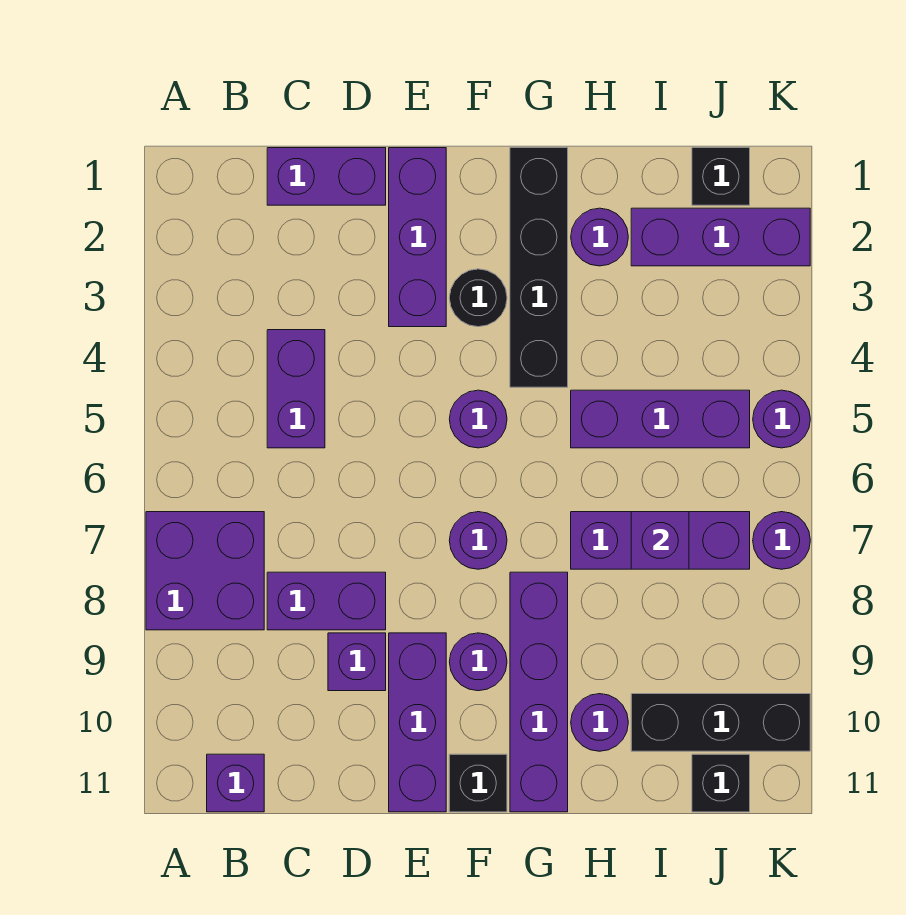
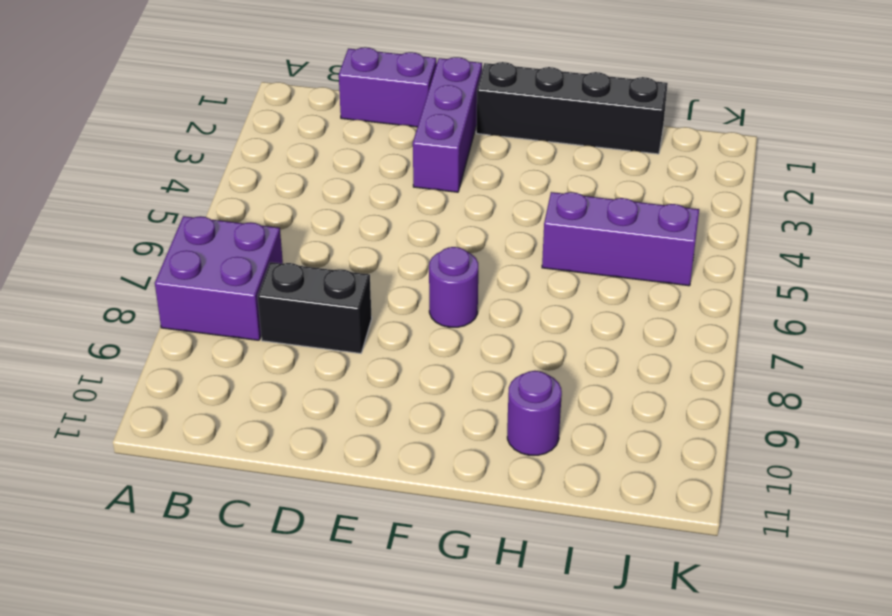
black brick C8:D8 level 1 -> purple brick C8:D8 level 1
black brick F1:I1 level 1 -> black brick G1:G4 level 1
none -> purple brick B11 level 1
none -> purple brick C4:C5 level 1
none -> purple brick D9 level 1

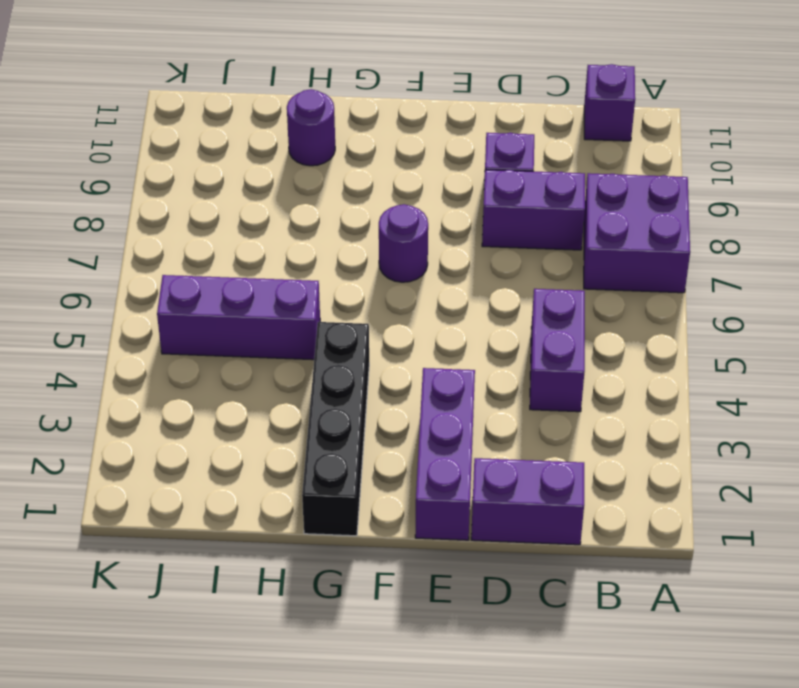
none -> purple brick E9:E11 level 1
none -> black round brick F3 level 1
none -> purple round brick F5 level 1

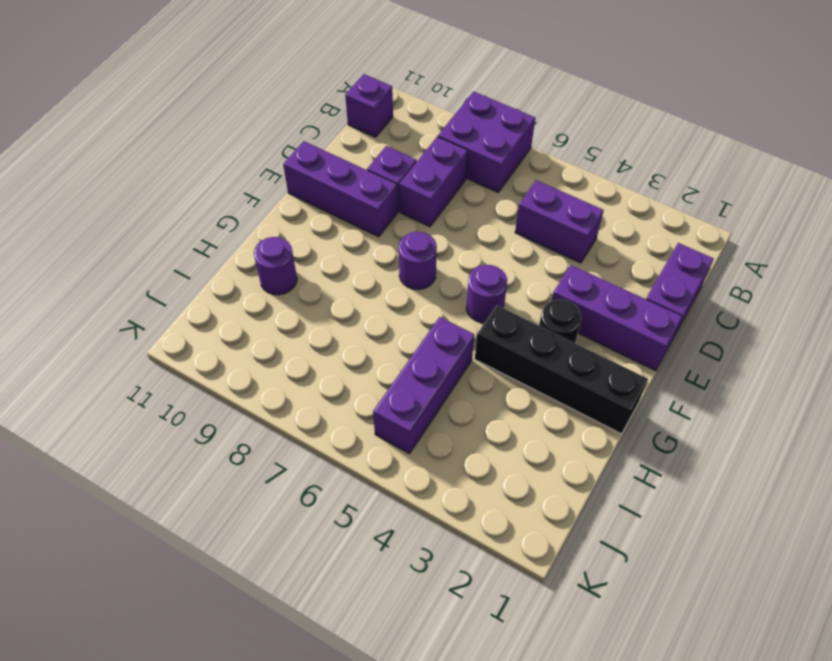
none -> purple round brick F9 level 1
none -> black brick F11 level 1
none -> purple brick G8:G11 level 1

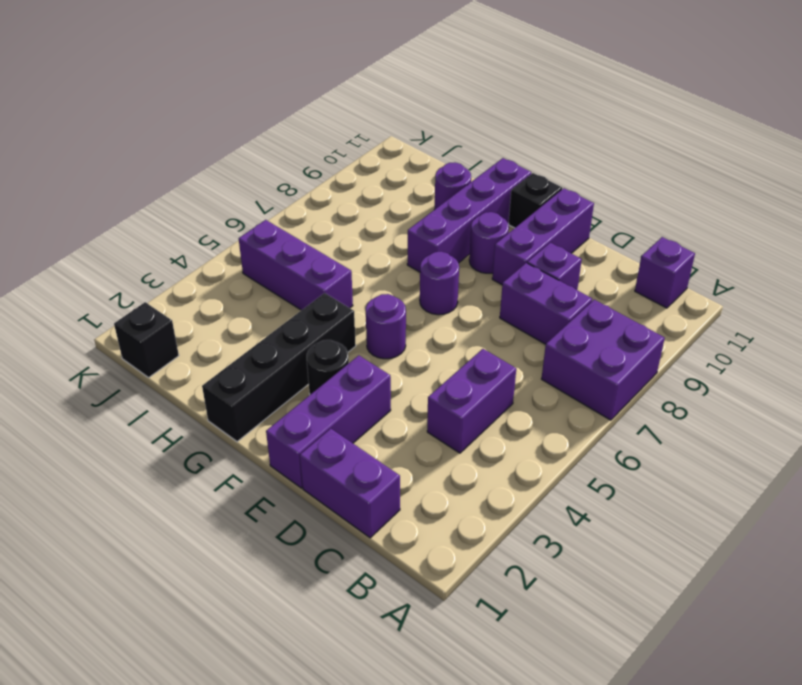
none -> purple round brick H2 level 1
none -> purple brick H7:J7 level 1
none -> purple brick I2:K2 level 1

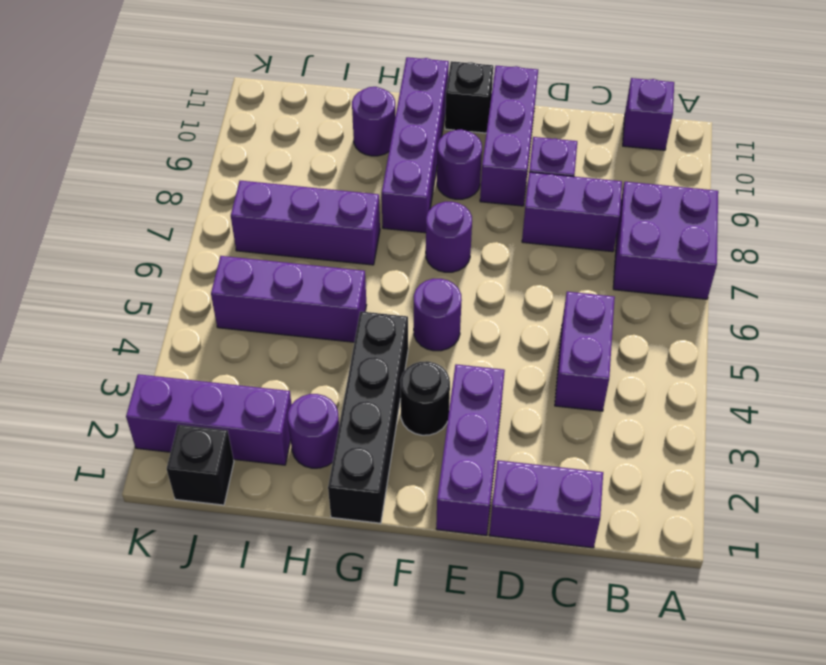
none -> black brick I10:K10 level 1
none -> black brick J11 level 1
none -> purple round brick K5 level 1

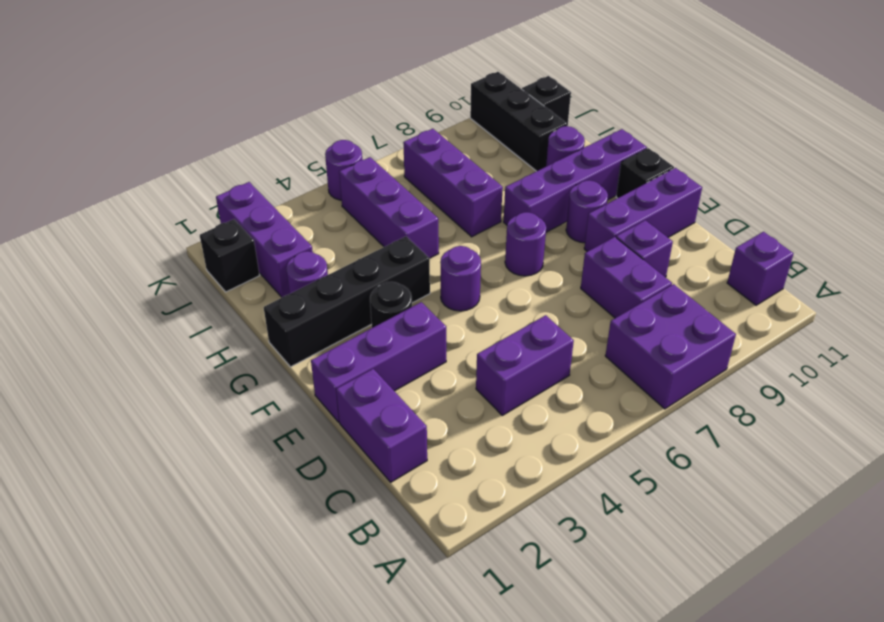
none -> purple round brick K7 level 1
none -> purple brick I7 level 2

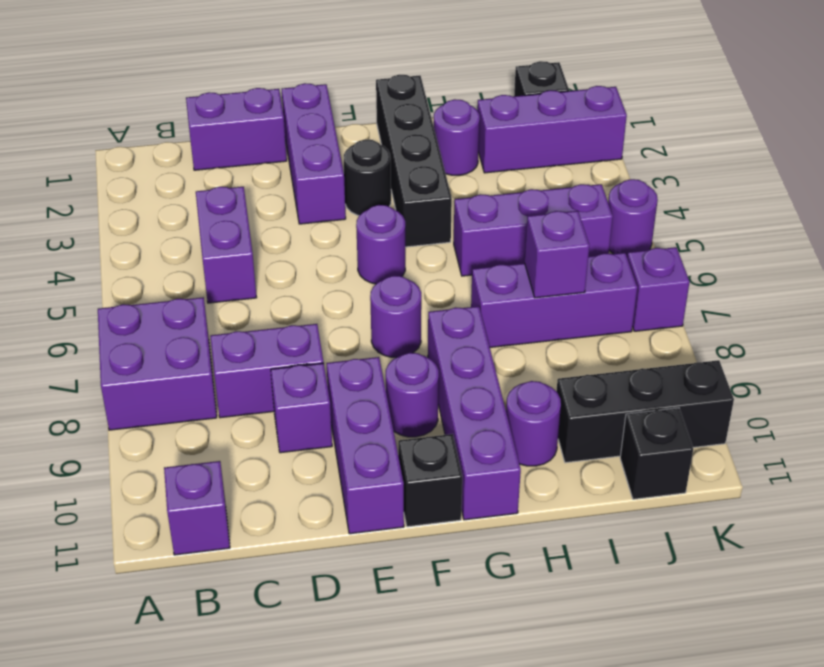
purple brick K7 level 1 -> purple round brick K7 level 1

